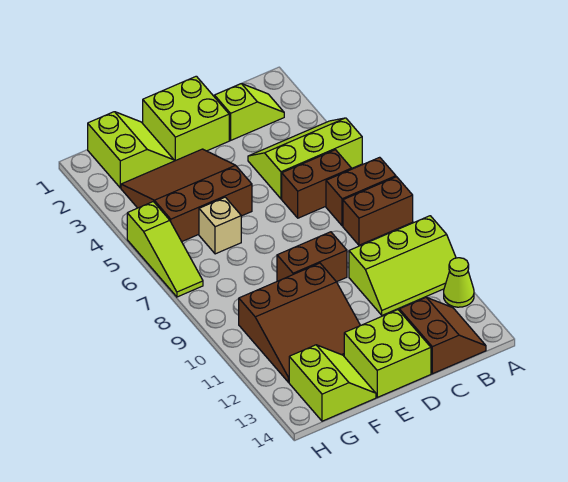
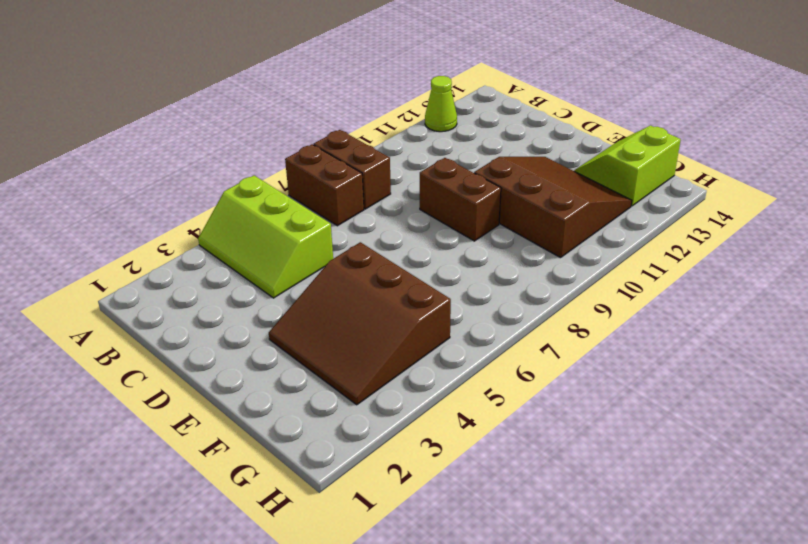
none -> lime slope A10:C11 level 1 top 10
none -> lime slope B2:C2 level 1 top C
none -> brown brick B6:C6 level 1

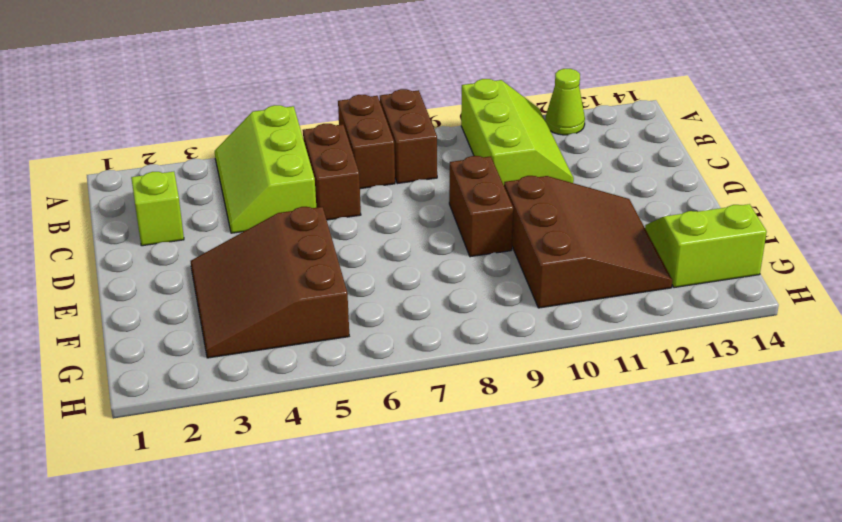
none -> brown slope B13:C14 level 1 top C
none -> lime brick D1:E2 level 1
none -> lime brick D13:E14 level 1

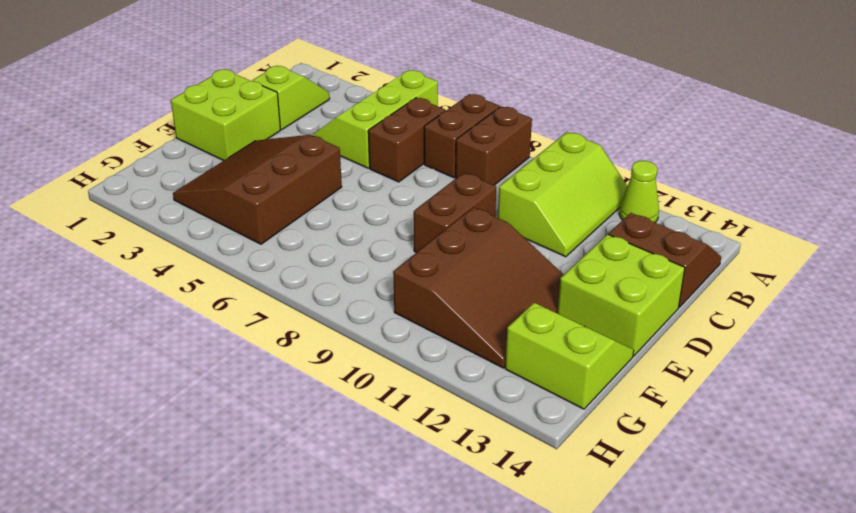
none -> lime slope F1:G2 level 1 top G
none -> tan brick F6 level 1
none -> lime slope H5:H7 level 1 top 5

